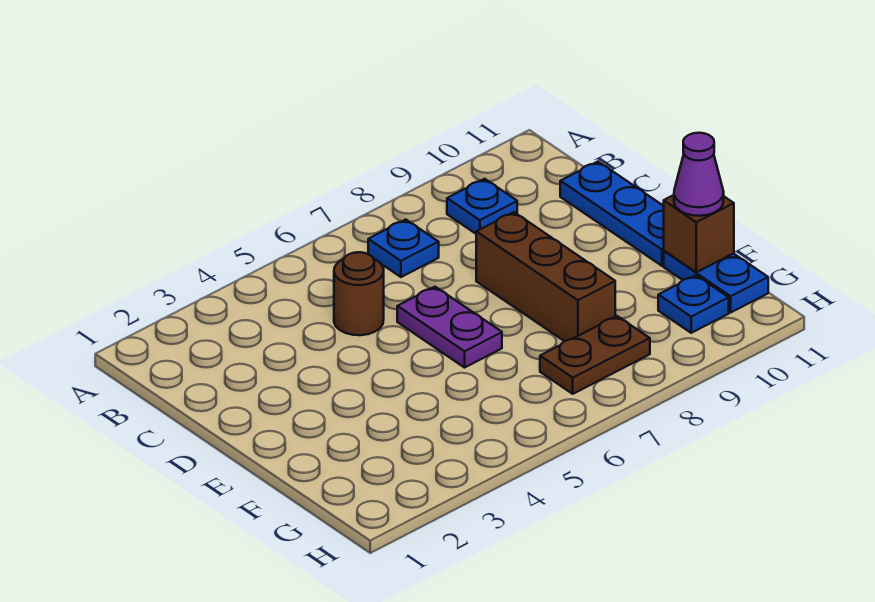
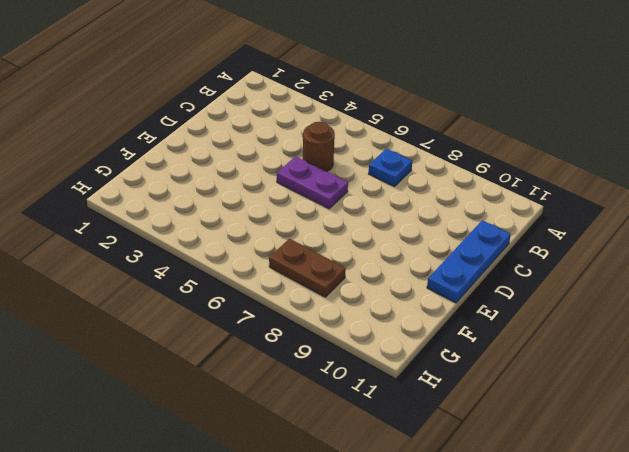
purple plate D5:D6 level 1 -> purple plate D6:E6 level 1
none -> blue plate B9 level 1
none -> brown brick D8:F8 level 1

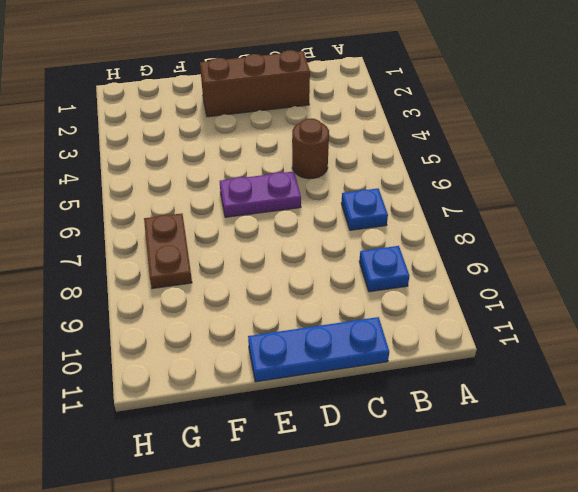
brown brick C2:E2 level 1 -> brown brick D8:F8 level 1
none -> blue plate F11:G11 level 1
none -> blue plate G10 level 1

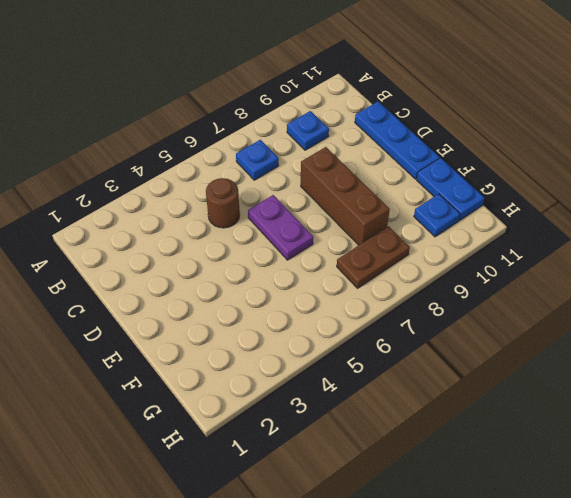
none -> brown brick F11 level 2
none -> purple cone F11 level 3

